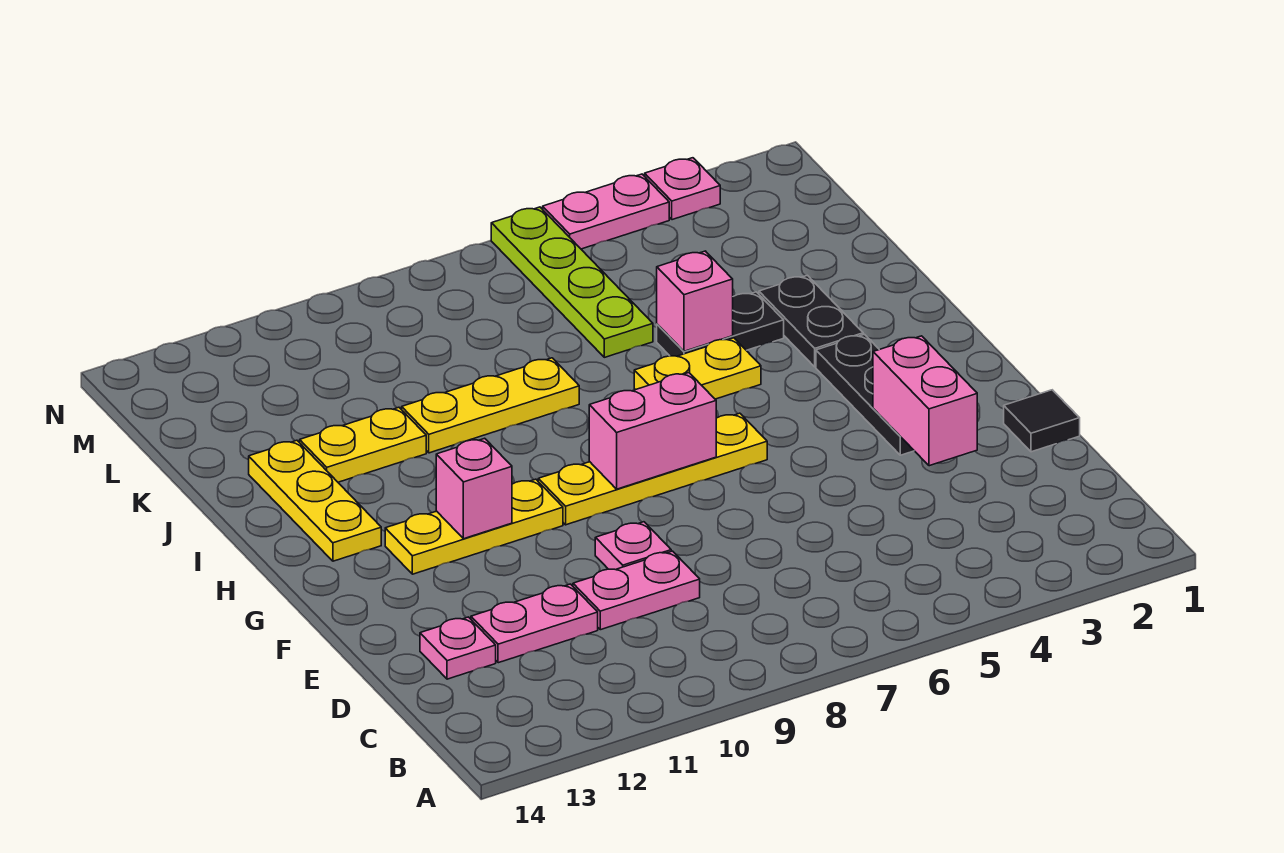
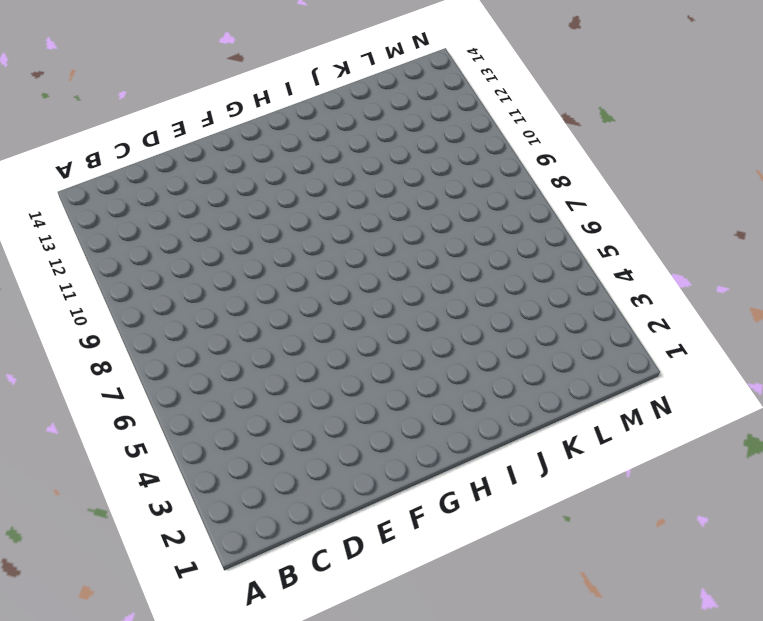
none -> pink plate D9:D10 level 1
none -> pink plate D11:D12 level 1
none -> pink plate D13 level 1

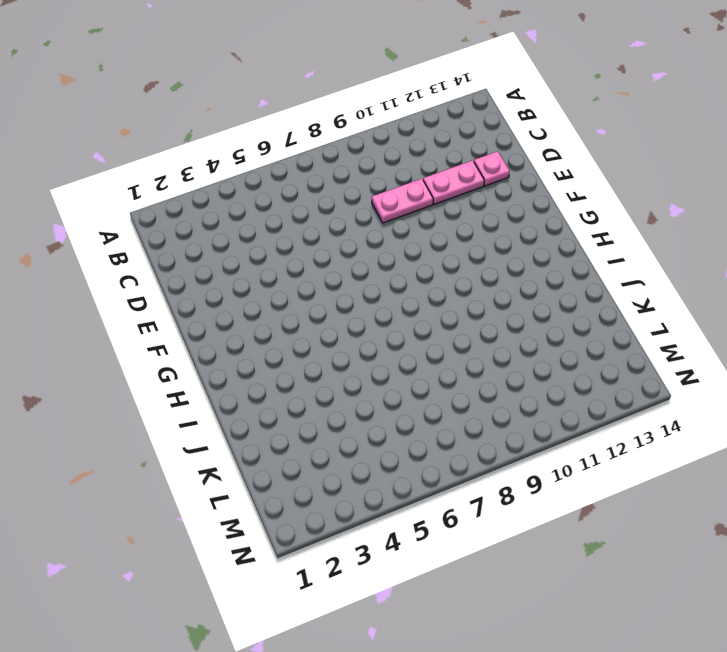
none -> black tile E1 level 1
none -> pink plate E9 level 1
none -> black plate F3:H3 level 1

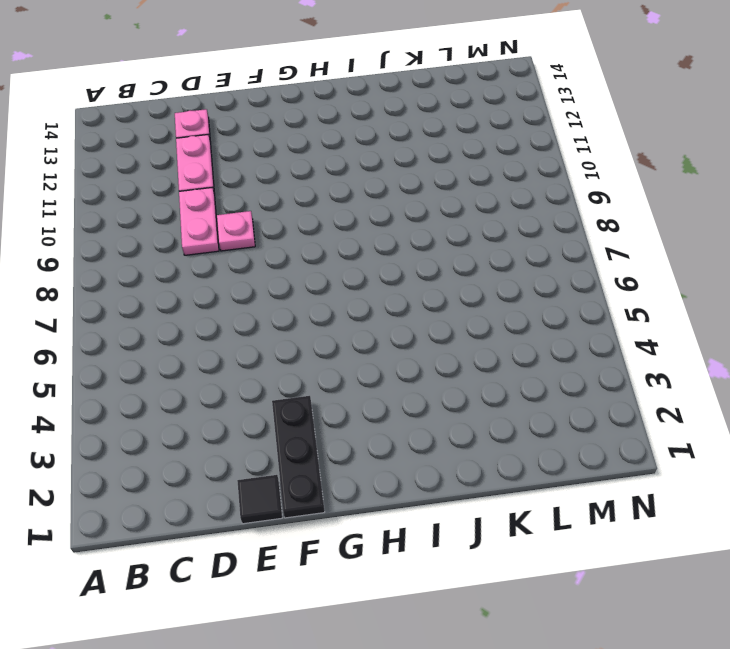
black plate F1:F3 level 1 -> black plate F3:H3 level 1
none -> yellow plate G6:G9 level 1
none -> yellow plate G10:G12 level 1
none -> yellow plate H13:J13 level 1

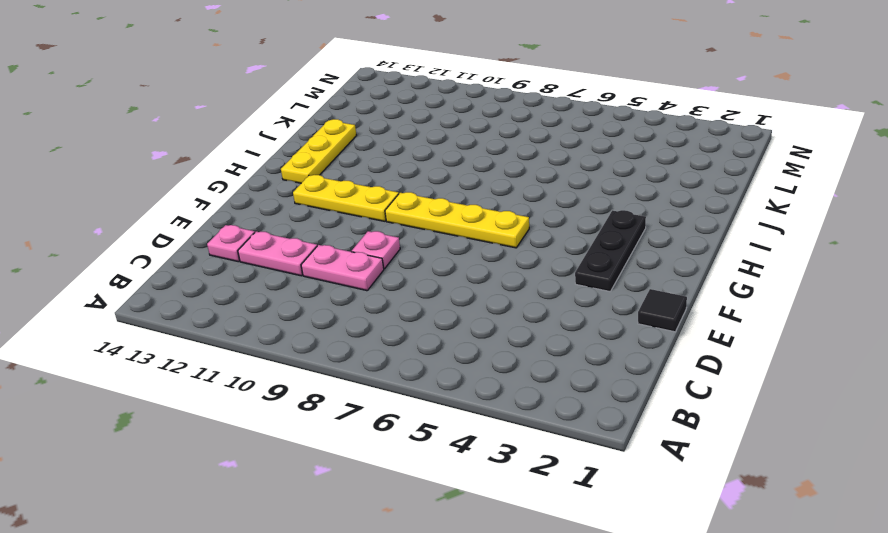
none -> black plate I3:J3 level 1
none -> yellow plate I5:I6 level 1
none -> black plate J4:J5 level 1

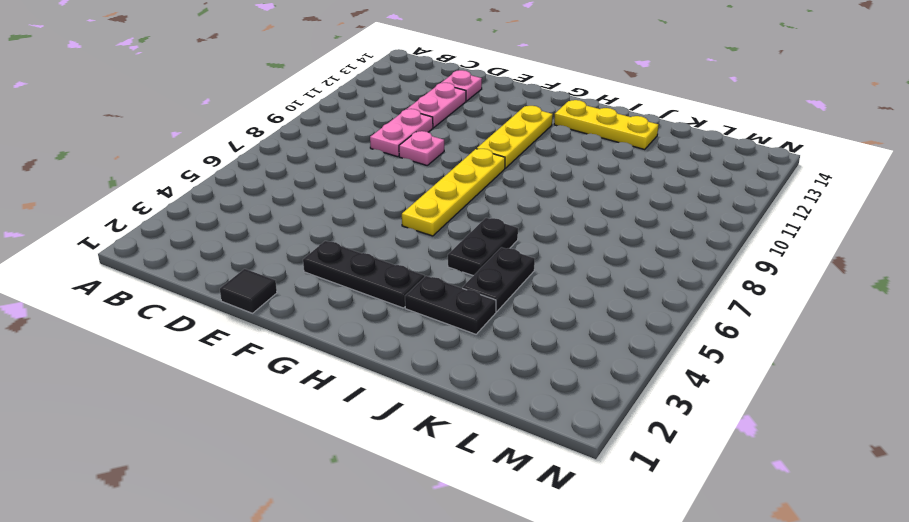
black plate I5:I6 level 1 -> yellow plate I5:I6 level 1
none -> yellow plate J8:J10 level 1
none -> yellow plate J11:J12 level 1
none -> lime plate K6:N6 level 1

